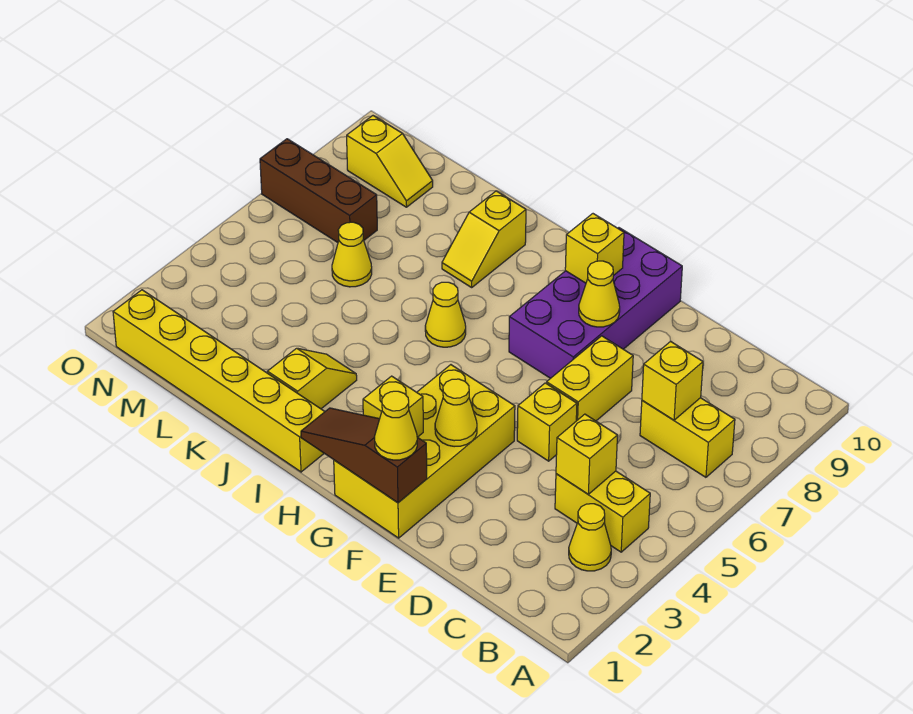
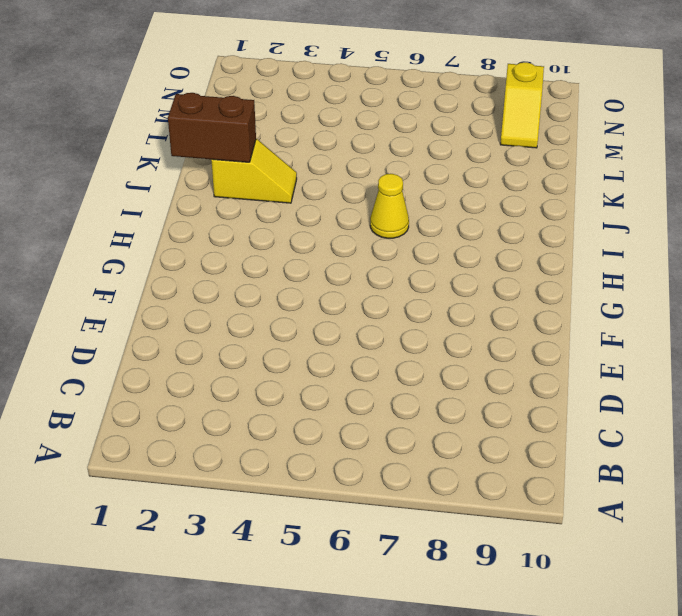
brown brick J1:J2 level 2 -> none
none -> yellow cone B3 level 1
none -> yellow brick B4:C4 level 1
none -> yellow brick B7:C7 level 1

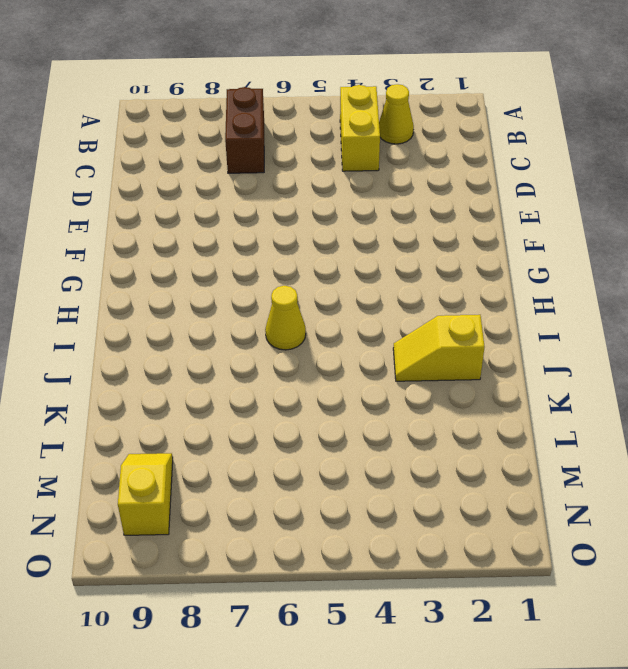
brown brick B7:C7 level 1 -> yellow brick B7:C7 level 1
none -> yellow brick E5 level 1
none -> yellow brick E6:E7 level 1
none -> yellow brick F1:G4 level 1

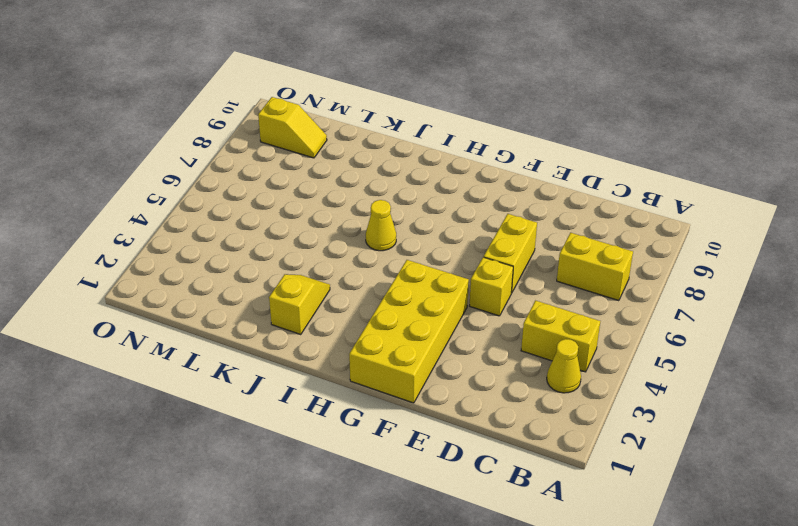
none -> purple brick F7:G10 level 1
none -> yellow brick I1:N1 level 1
none -> yellow slope J8:J9 level 1 top 9

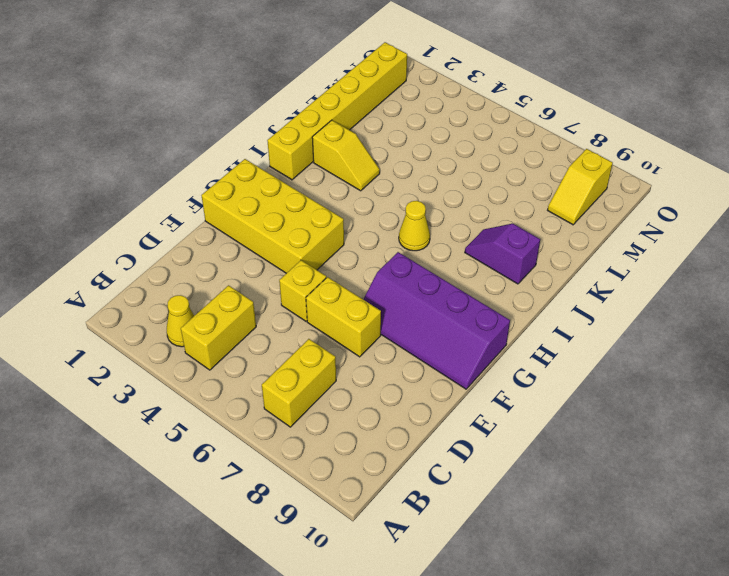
purple slope F7:G10 level 1 top G -> purple brick F7:G10 level 1
purple slope J8:J9 level 1 top 9 -> yellow slope J8:J9 level 1 top 9
none -> yellow cone L6 level 1
none -> brown brick M7:O7 level 1
none -> yellow brick C4 level 2

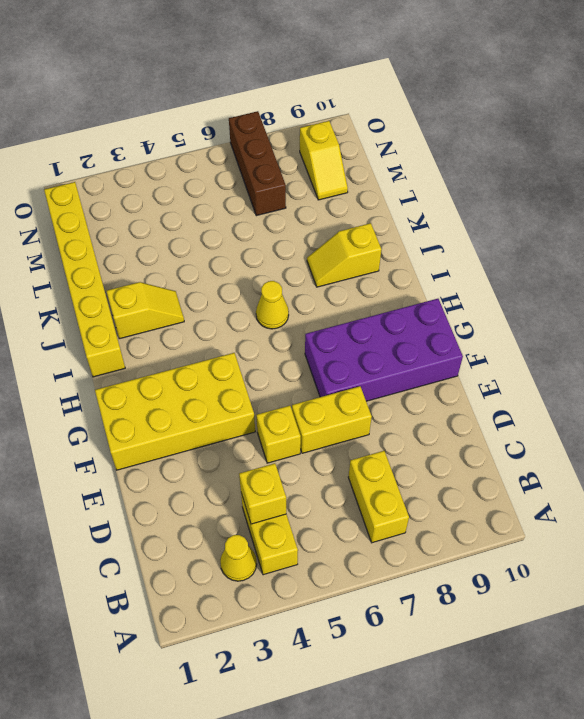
none -> yellow cone L6 level 1
none -> yellow brick C7 level 2
none -> brown slope F1:H1 level 2 top F

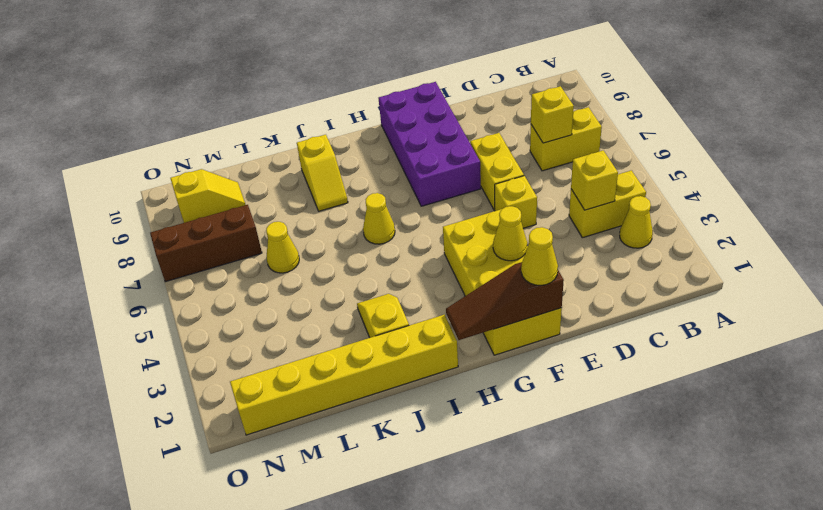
none -> yellow cone F8 level 2
none -> yellow brick G2 level 2
none -> yellow brick G9 level 2

